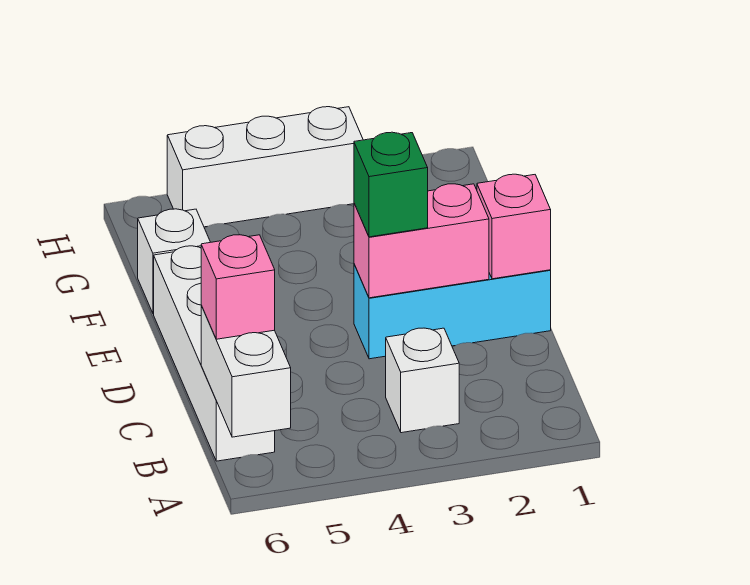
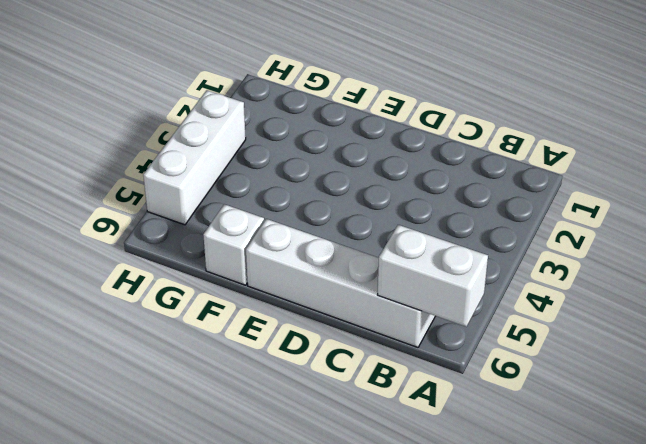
none -> white brick B3 level 1
none -> cyan brick D1:D3 level 1

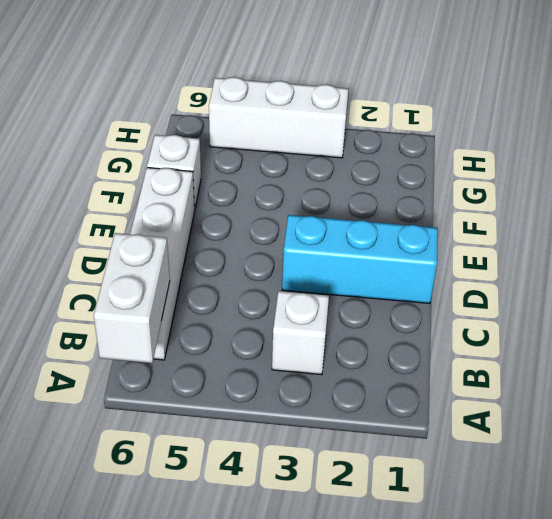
none -> pink brick D1 level 2
none -> pink brick D2:D3 level 2

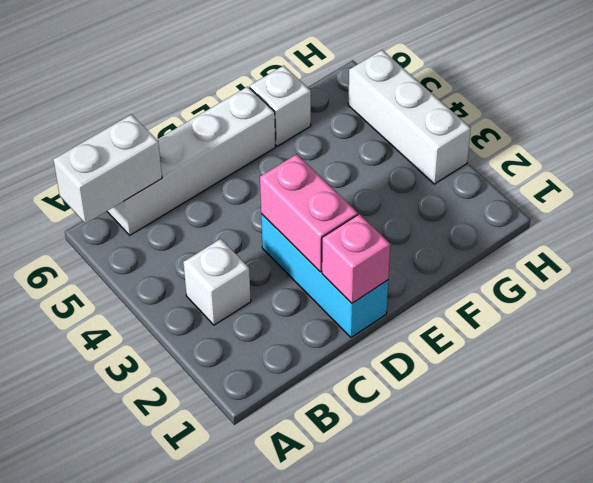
none -> pink brick B6 level 3
none -> green brick D3 level 3

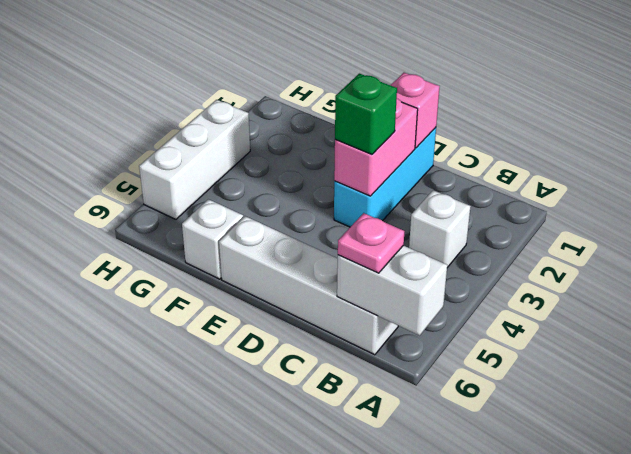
pink plate B6 level 3 -> pink brick B6 level 3

